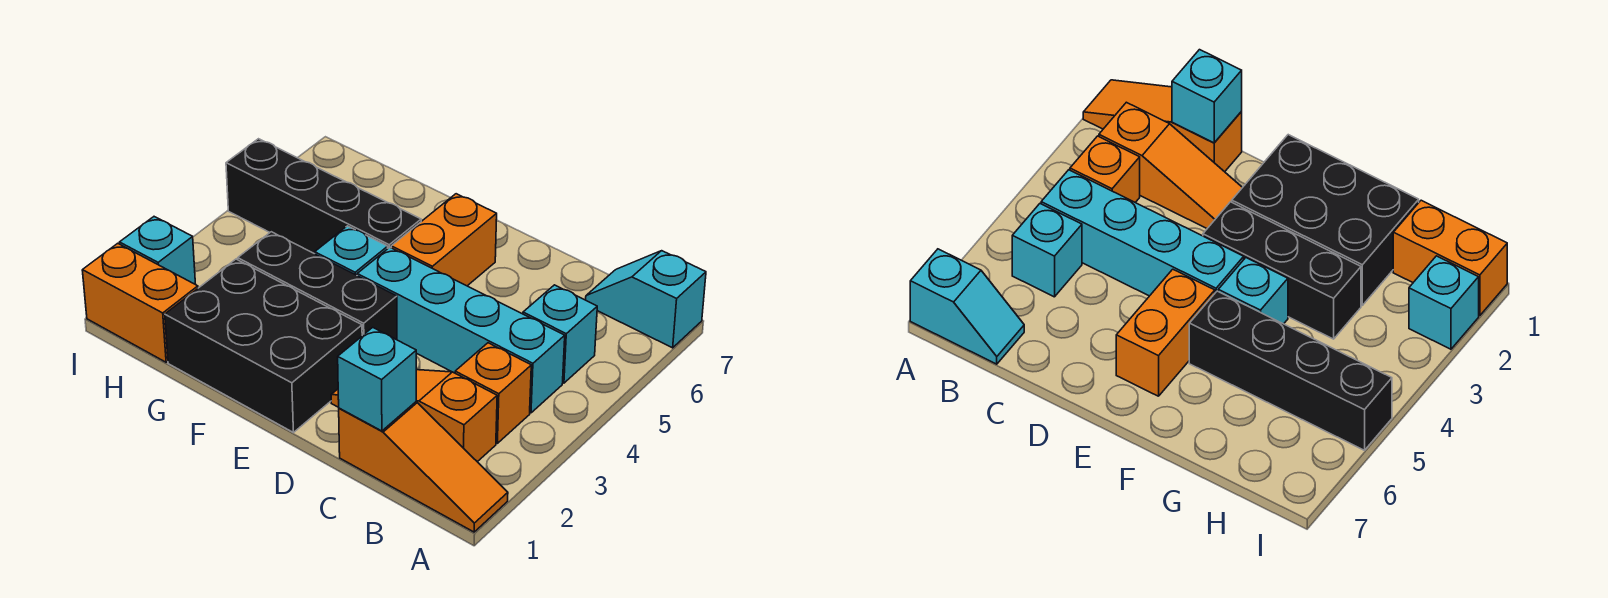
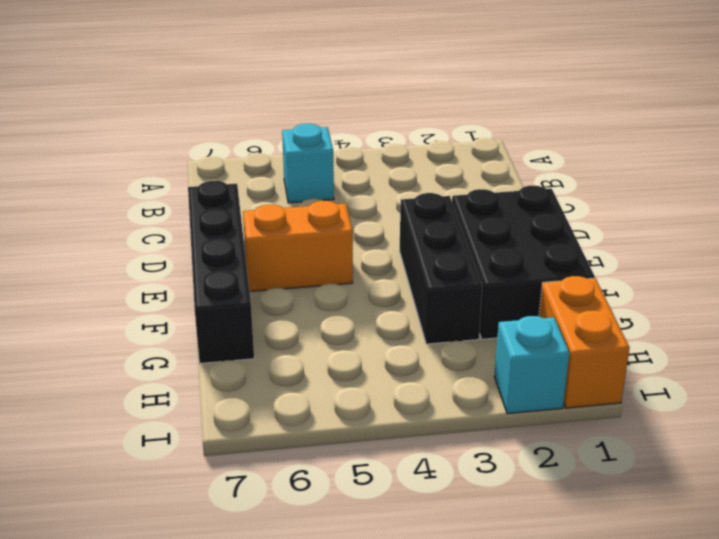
black brick D7:G7 level 1 -> black brick F5:I5 level 1
none -> orange slope A1:C1 level 1 top C
none -> cyan slope A7:B7 level 1 top A
none -> orange slope B2:D2 level 1 top B

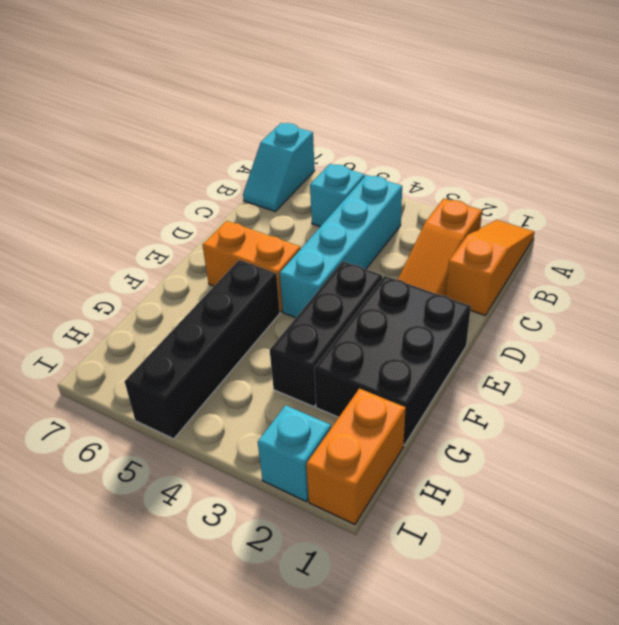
none -> orange brick B3 level 1
none -> cyan brick F4 level 1
none -> cyan brick C1 level 2

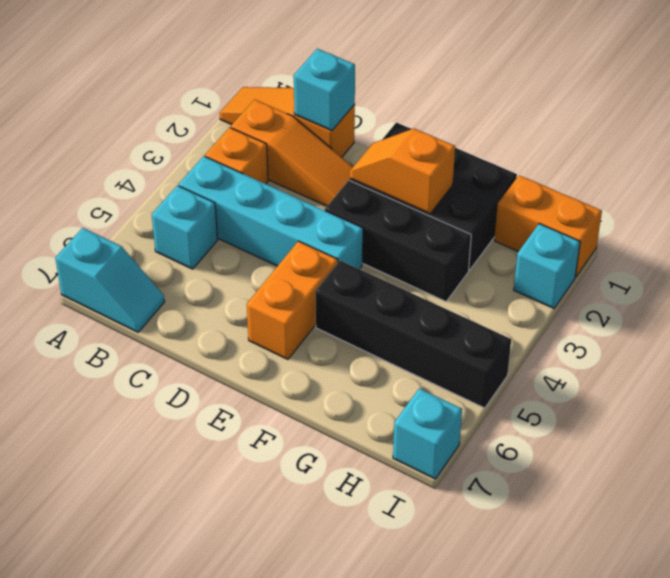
orange slope E2:F2 level 2 top F -> none
cyan brick I7 level 1 -> cyan brick F4 level 1

